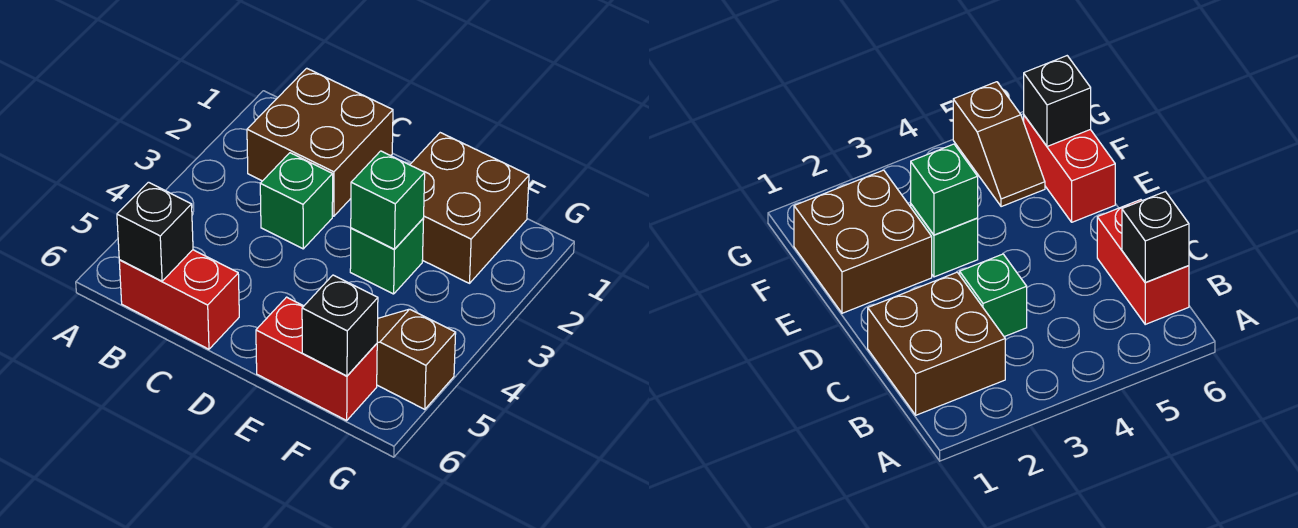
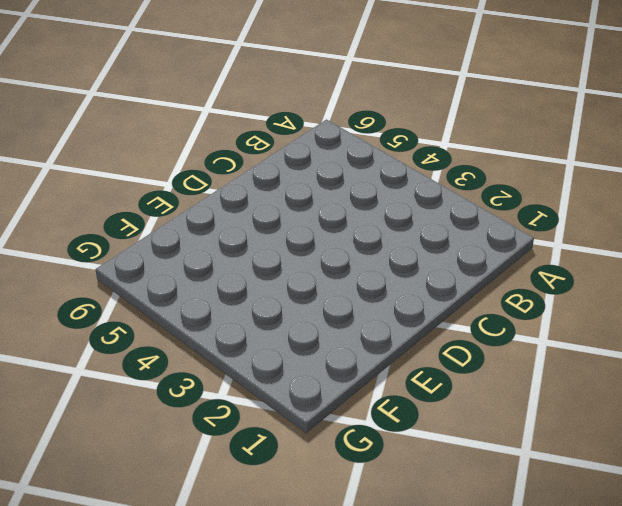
none -> brown brick B1:C2 level 1
none -> red brick B6:C6 level 1

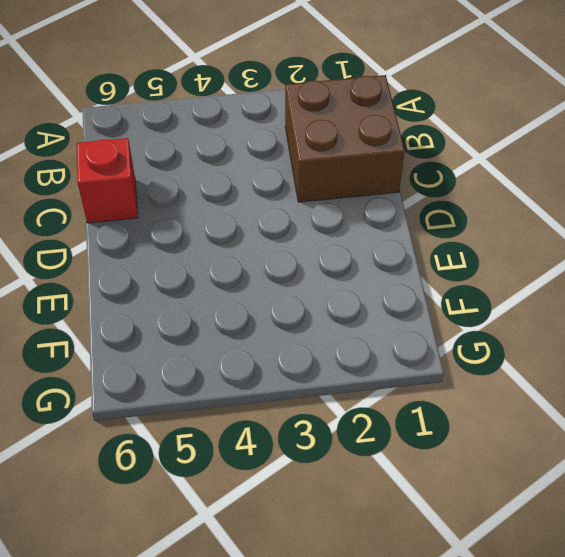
red brick C6 level 1 -> red brick B6:C6 level 1
none -> green brick C3 level 1
none -> brown brick E1:F2 level 1

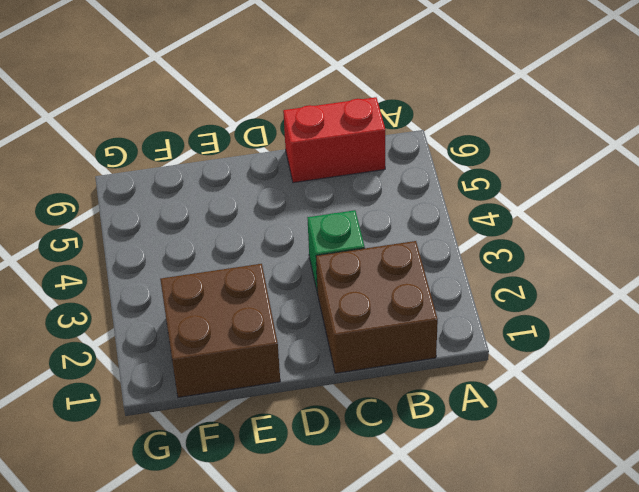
none -> green brick E3 level 1
none -> red brick E6:F6 level 1

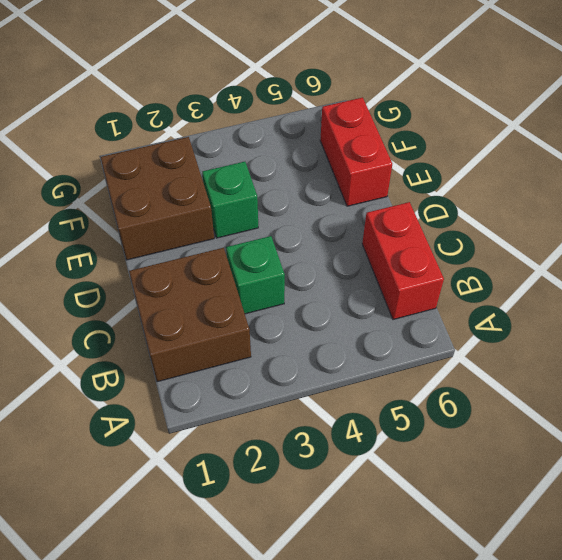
none -> brown slope F5:G5 level 1 top G
none -> black brick B6 level 2

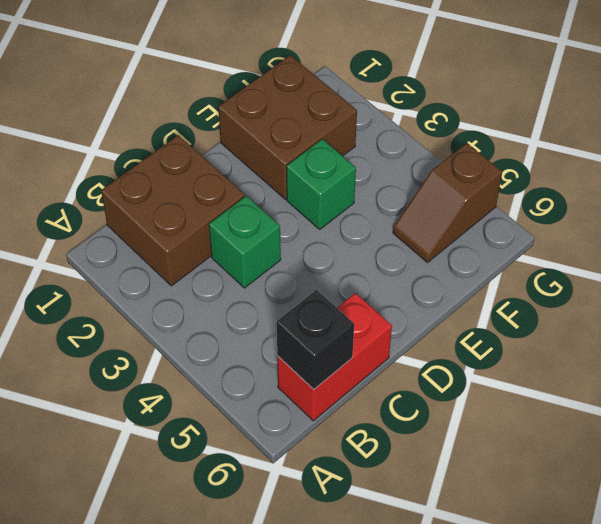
none -> red brick E6:F6 level 1
none -> green brick E3 level 2

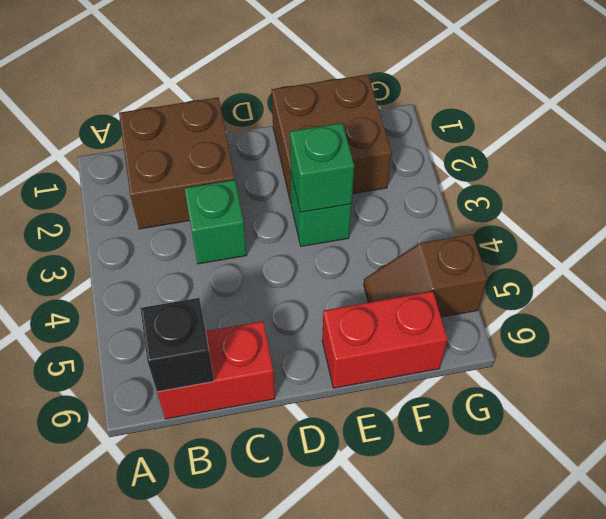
none -> black brick F6 level 2

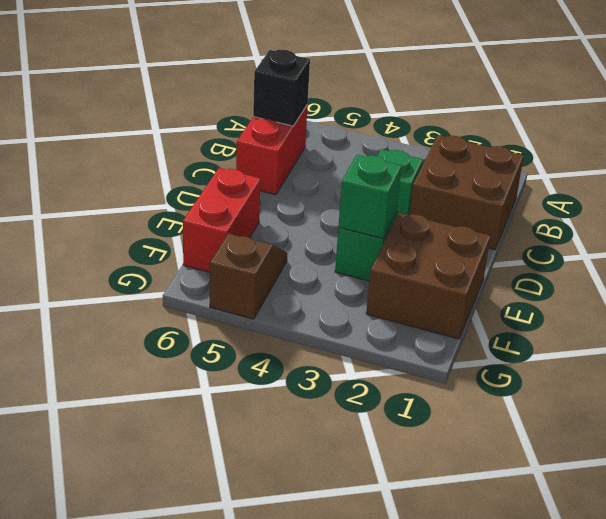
none -> black brick F6 level 2

